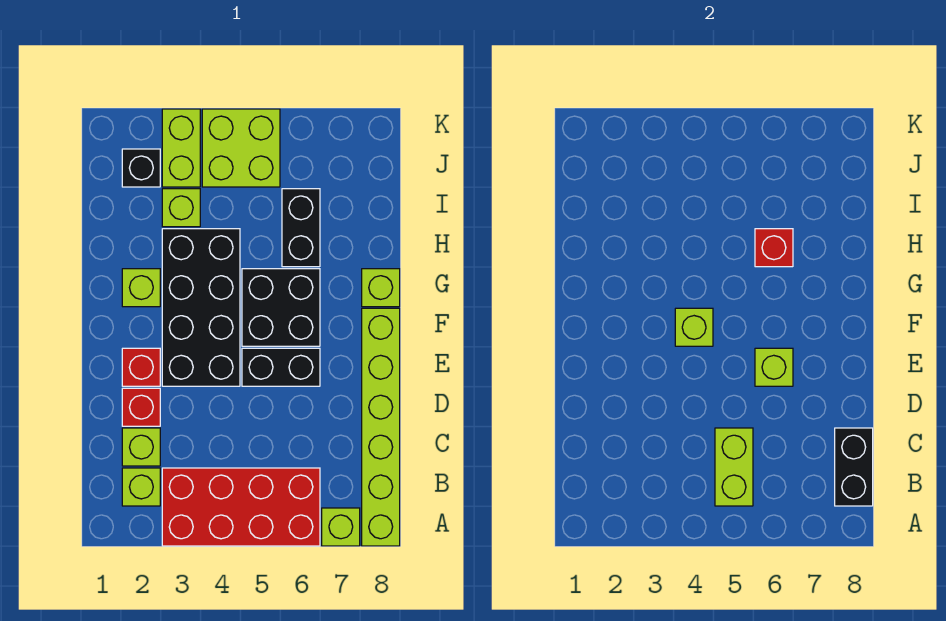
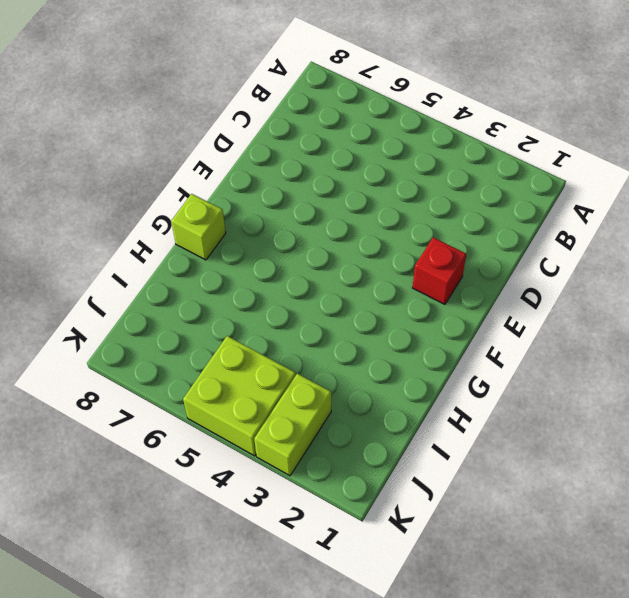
none -> red brick A3:B6 level 1
none -> lime brick A7 level 1
none -> lime brick A8:F8 level 1

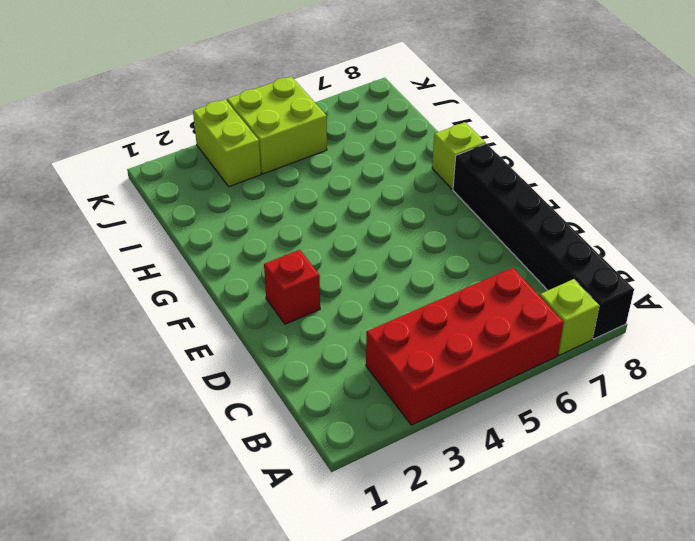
black brick A8:F8 level 1 -> lime brick A8:F8 level 1
none -> lime brick B2 level 1
none -> lime brick C2 level 1
none -> red brick D2 level 1

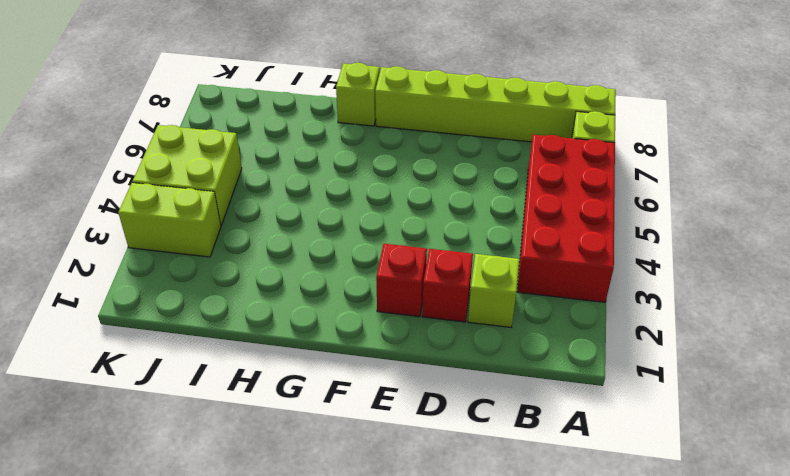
none -> lime brick B2 level 1
none -> black brick E3:H4 level 1
none -> black brick E5:E6 level 1

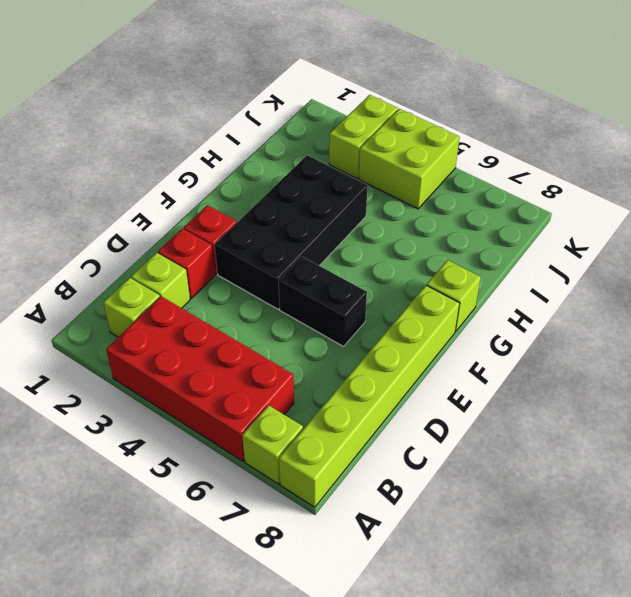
none -> black brick F5:G6 level 1
none -> lime brick G2 level 1
none -> black brick H6:I6 level 1

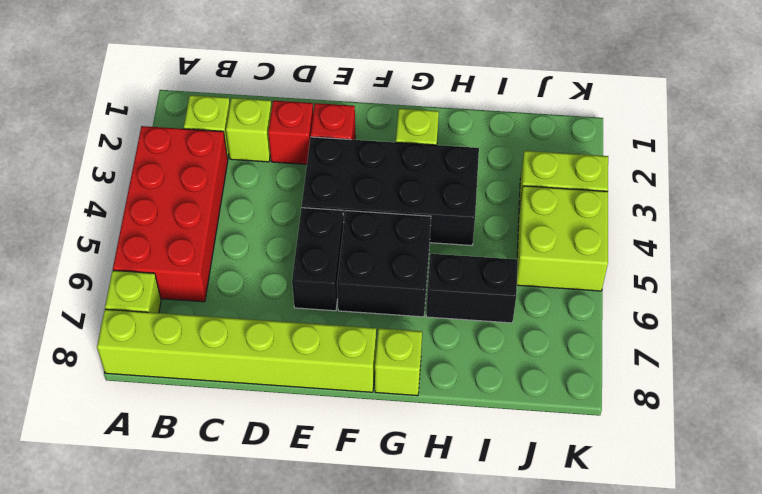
none -> lime brick I3 level 1
none -> black brick J2 level 1
none -> lime brick B5:C5 level 2

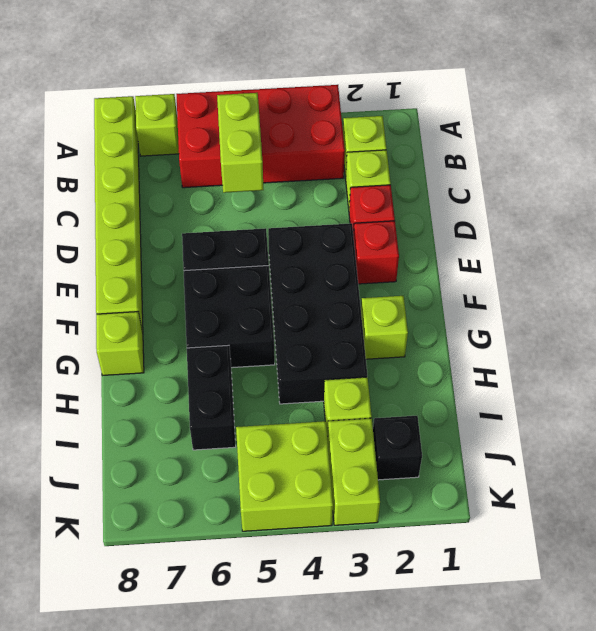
none -> black brick B8:C8 level 2
none -> lime brick E6 level 2
none -> lime brick F4 level 2

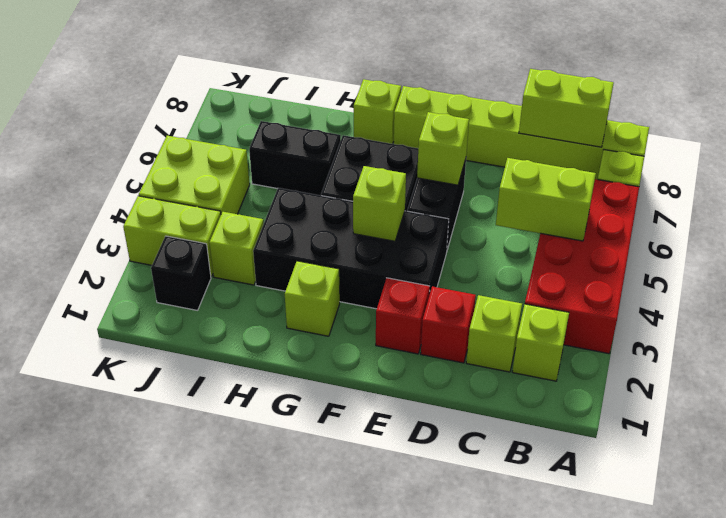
lime brick B8:C8 level 2 -> black brick B8:C8 level 2
none -> red brick H6 level 2

